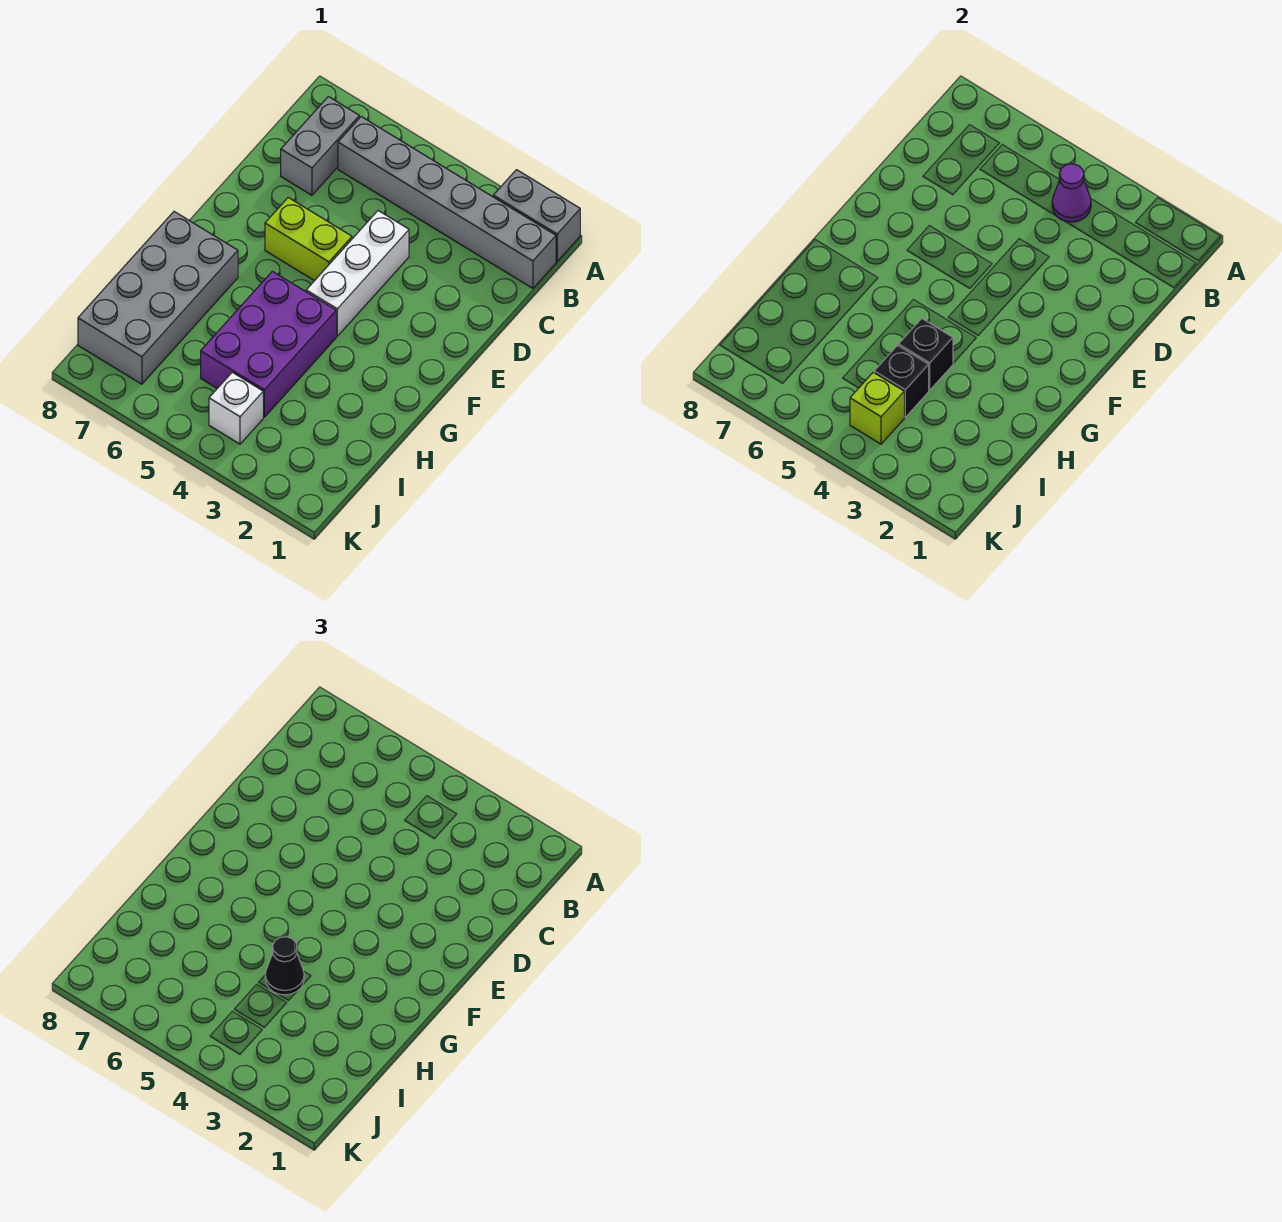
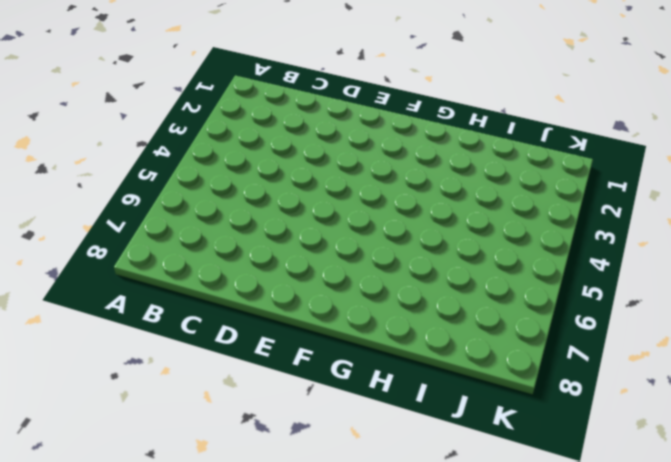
none -> grey brick A1:A2 level 1
none -> grey brick B1:B6 level 1
none -> grey brick B7:C7 level 1

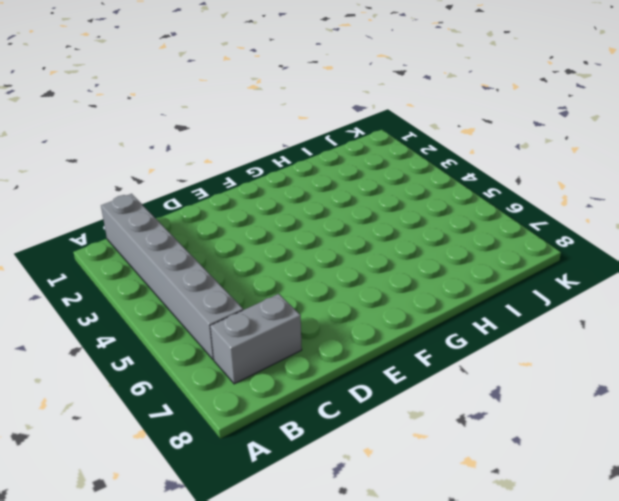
none -> grey brick A1:A2 level 1
none -> white brick D4:F4 level 1
none -> lime brick E5:E6 level 1

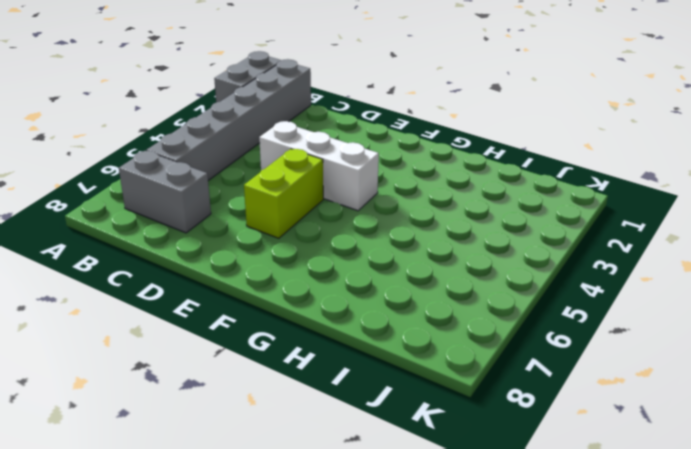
none -> purple brick G4:I5 level 1
none -> grey brick G7:J8 level 1
none -> white brick J4 level 1

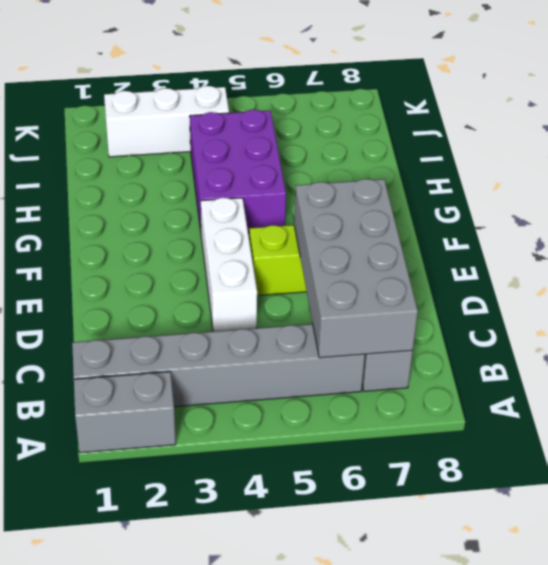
grey brick B6:E7 level 2 -> grey brick G7:J8 level 1
white brick J2:J4 level 1 -> white brick J4 level 1
none -> purple cone B4 level 2
none -> black brick H4 level 2
none -> black brick I4 level 2

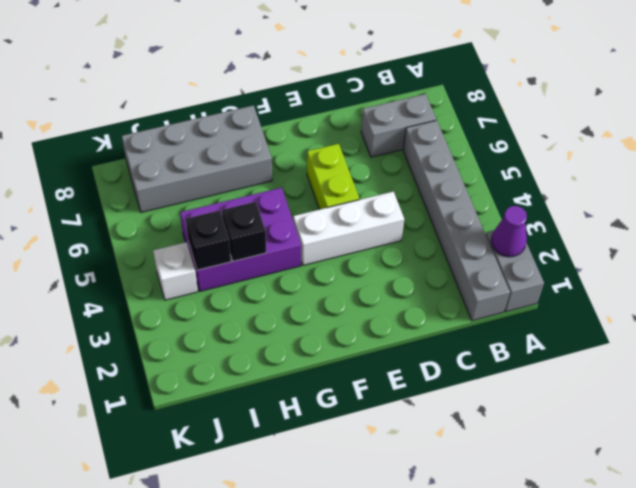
purple cone A2 level 2 -> purple cone B4 level 2
none -> lime brick J4 level 2
none -> black cone H4 level 3

